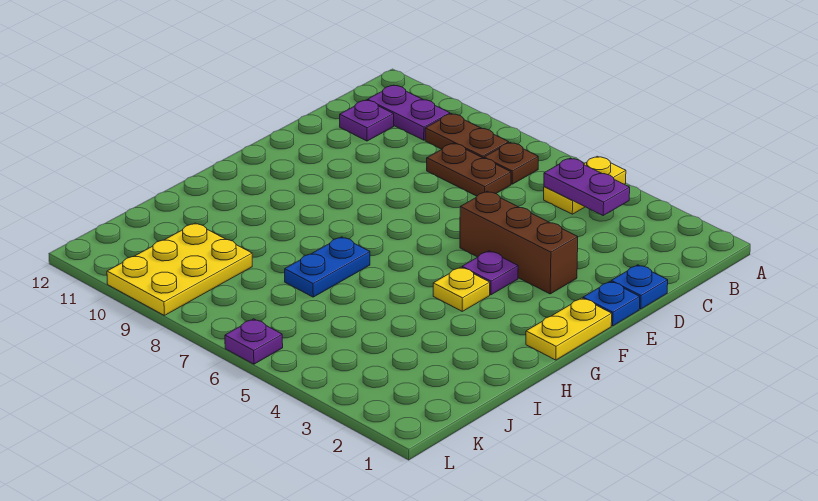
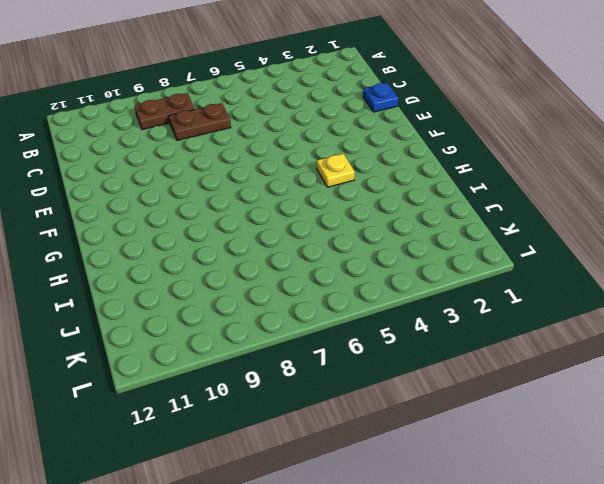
none -> yellow plate A5:B5 level 1
none -> brown plate B7 level 1
none -> purple plate B10:B11 level 1

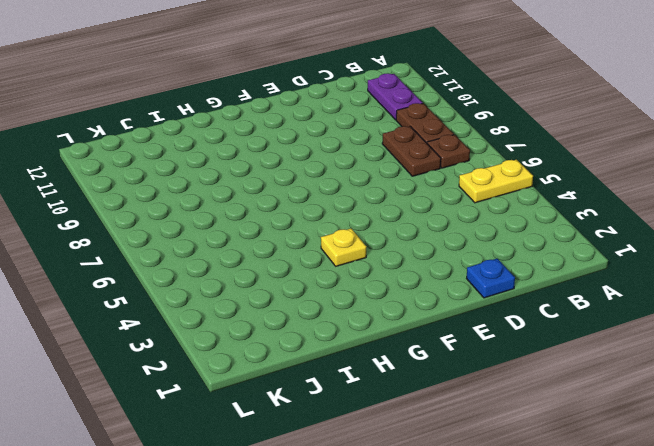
none -> purple plate C11 level 1
none -> blue plate E1 level 1
none -> brown brick E3:E5 level 1

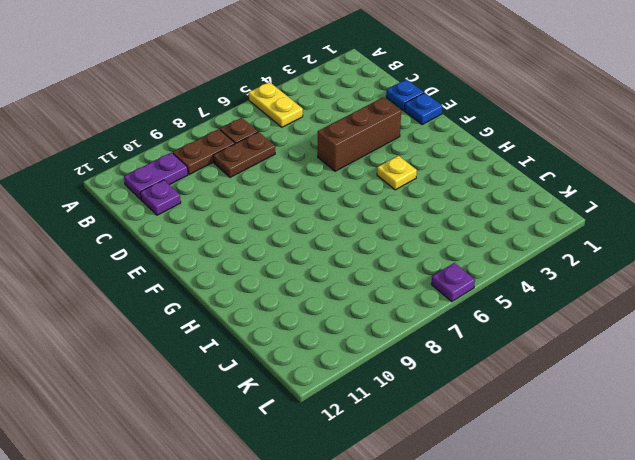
none -> yellow plate F1:G1 level 1
none -> purple plate F4 level 1
none -> blue plate H7:I7 level 1

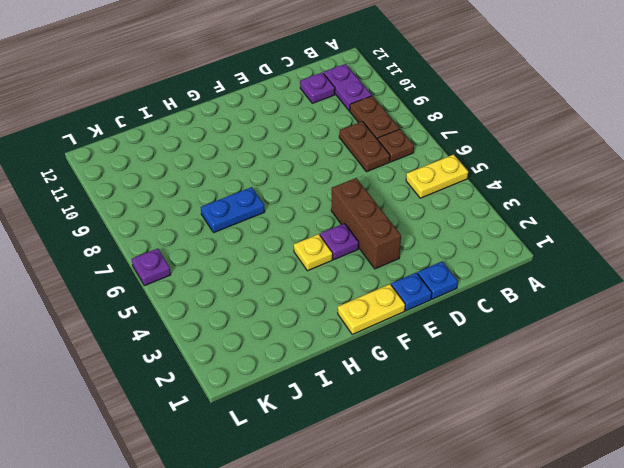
none -> yellow plate J9:L10 level 1
none -> purple plate B4:B5 level 2

